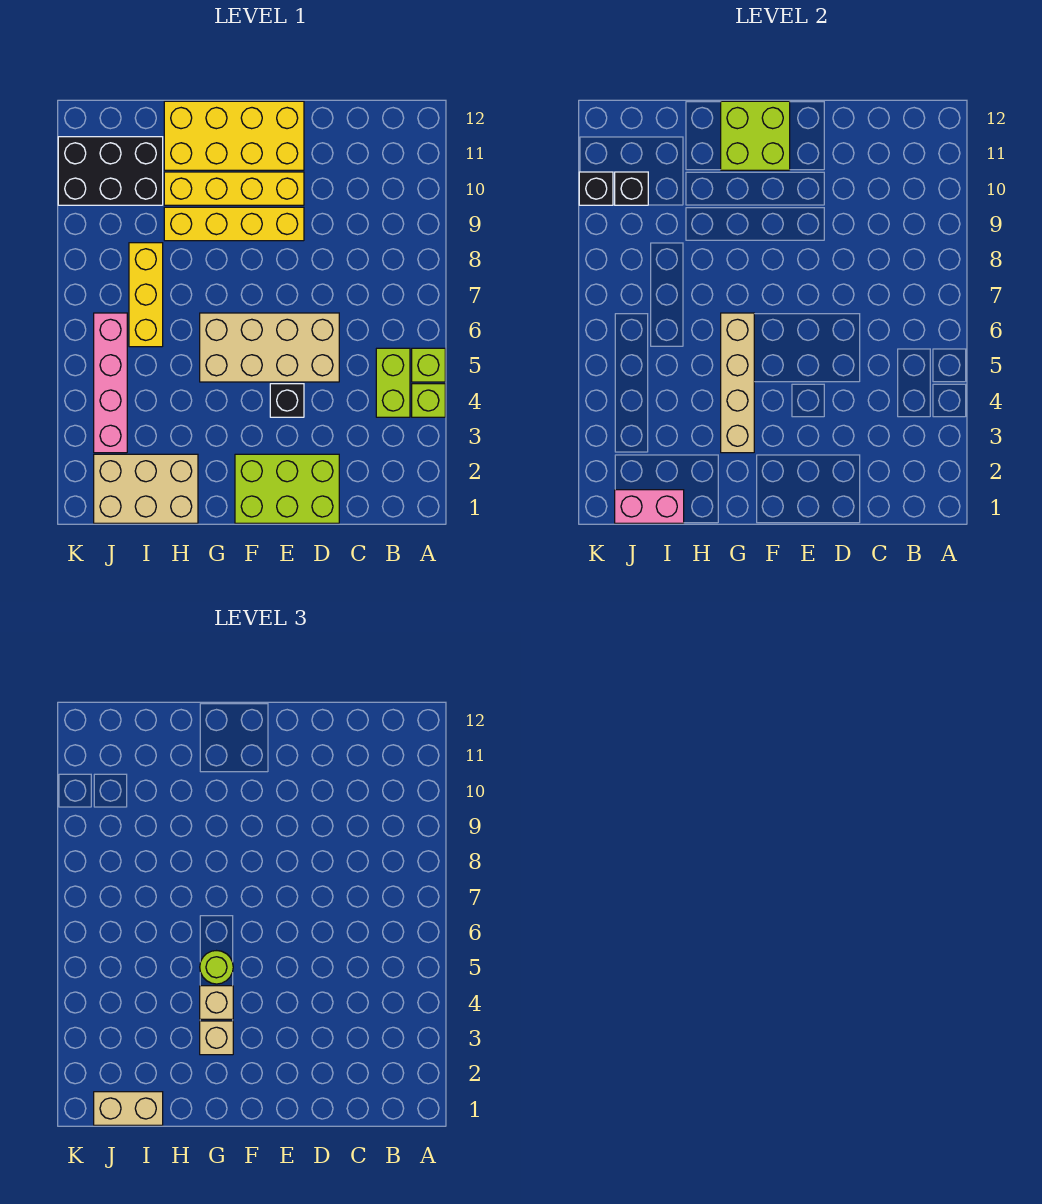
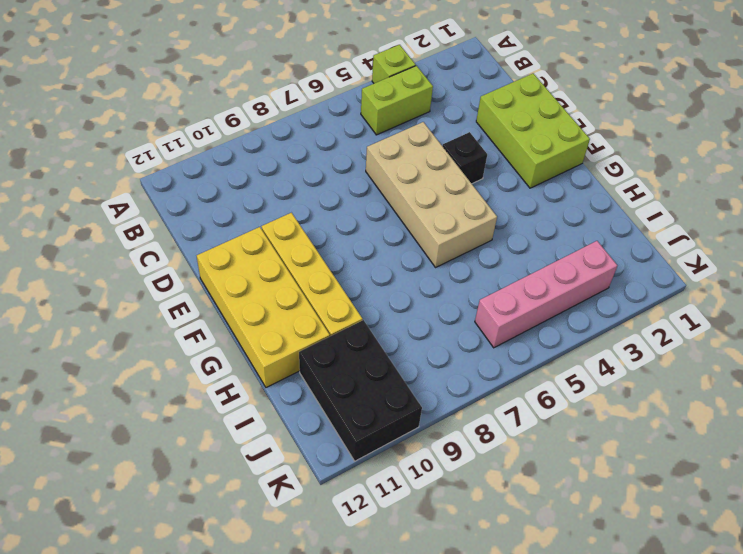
none -> lime brick A5 level 1
none -> yellow brick E9:H9 level 1
none -> tan brick H1:J2 level 1

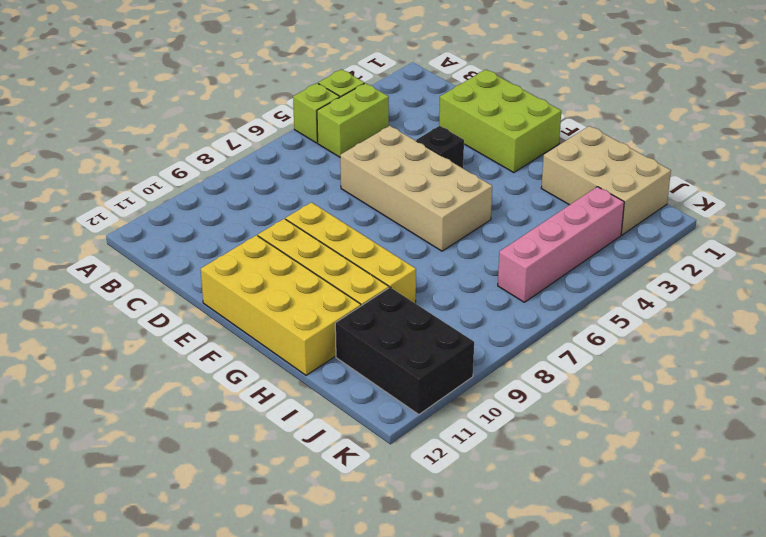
none -> yellow brick I6:I8 level 1
none -> lime brick F11:G12 level 2
none -> tan brick G3:G6 level 2

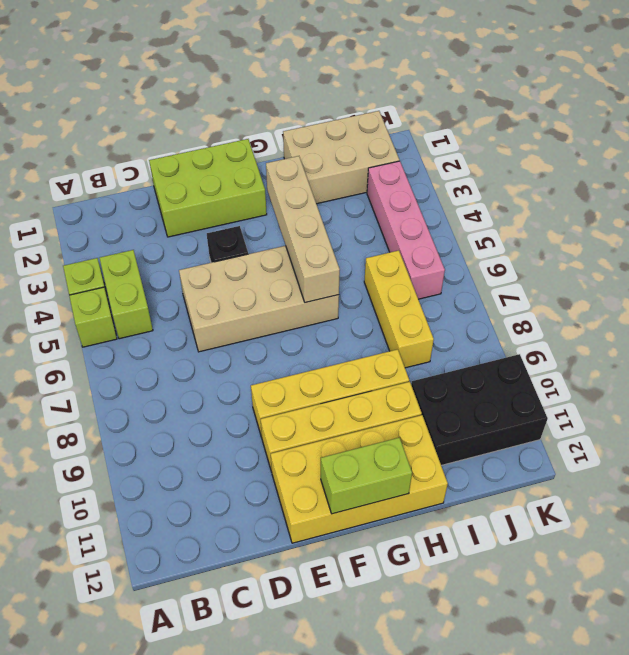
lime brick F12:G12 level 2 -> lime brick F11:G12 level 2
none -> pink brick I1:J1 level 2
none -> black brick J10 level 2
none -> black brick K10 level 2

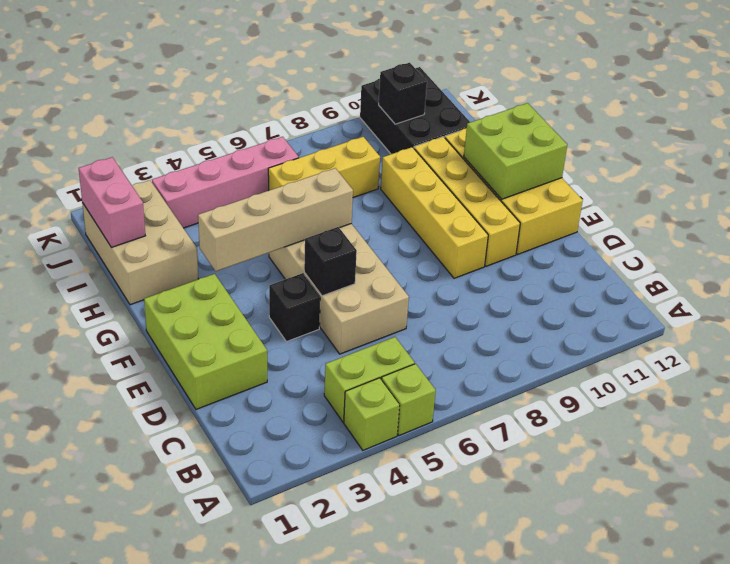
black brick E5 level 2 -> black brick K10 level 2
none -> tan brick G3 level 3
none -> tan brick G4 level 3
none -> lime round brick G5 level 3

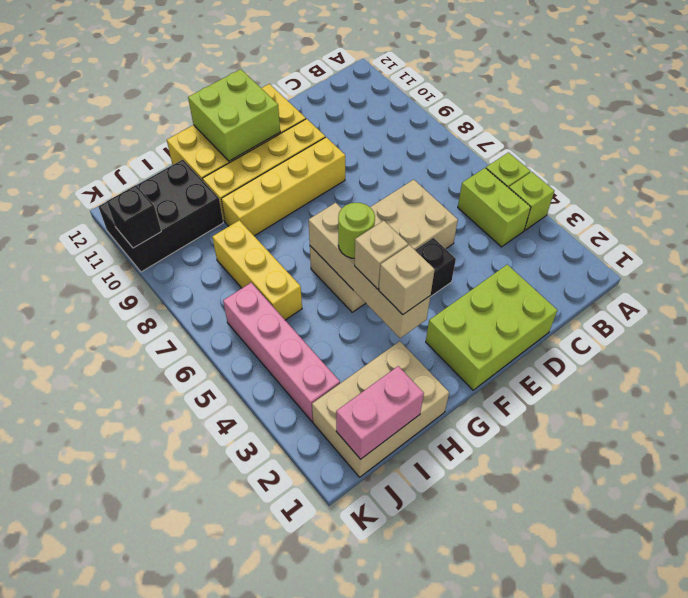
none -> black brick J10 level 2
none -> tan brick I1:J1 level 3

